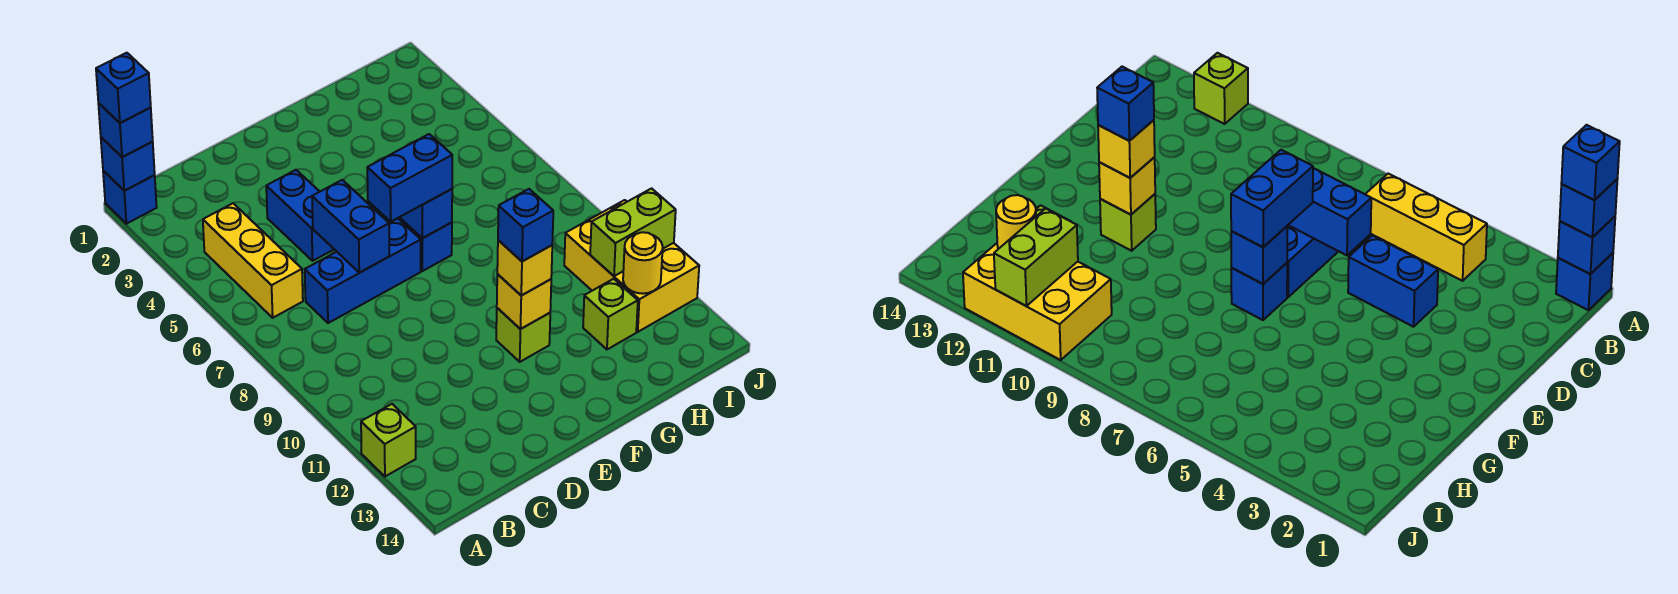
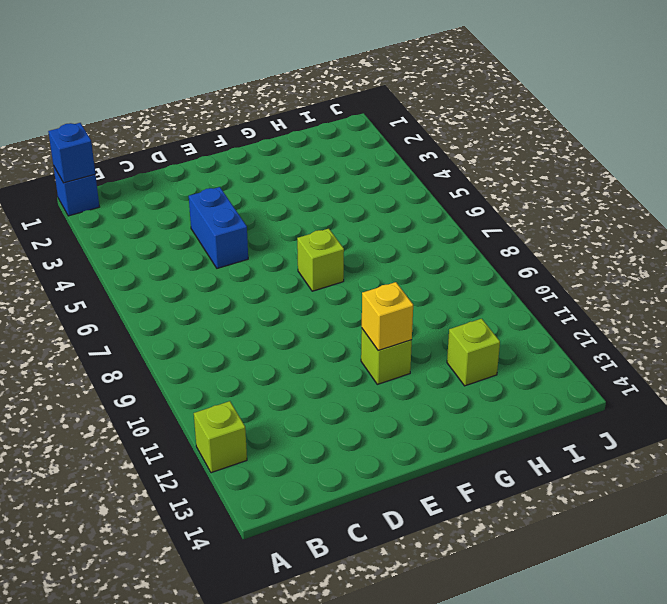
lime brick F7 level 1 -> blue brick F7 level 1
none -> yellow brick B4:B6 level 1
none -> blue brick C7:E7 level 1
none -> yellow brick I10:J12 level 1

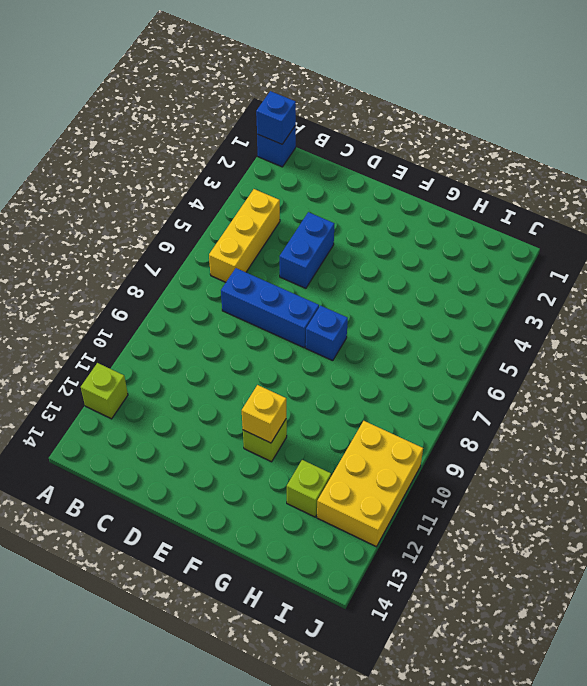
none -> blue brick D6:D7 level 2
none -> blue brick F7 level 2
none -> lime brick I11:J11 level 2

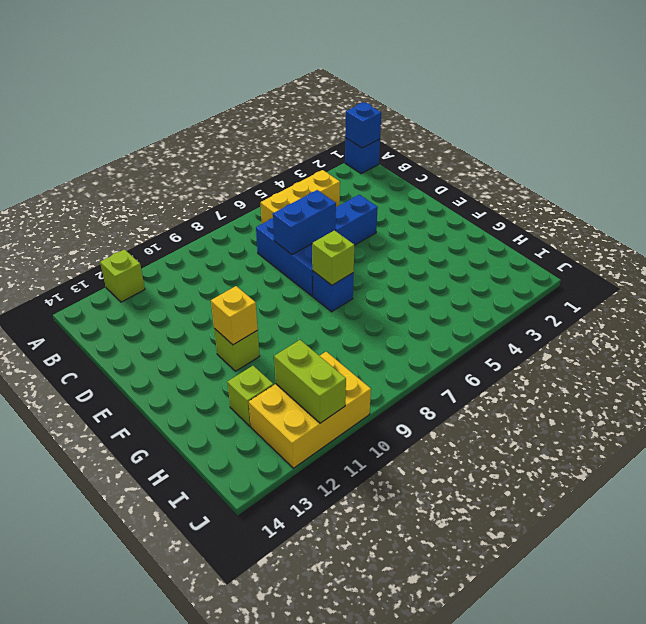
lime brick F7 level 2 -> blue brick F7 level 2
none -> yellow round brick I12 level 2
none -> blue brick A1 level 3
none -> blue brick E7:F7 level 3

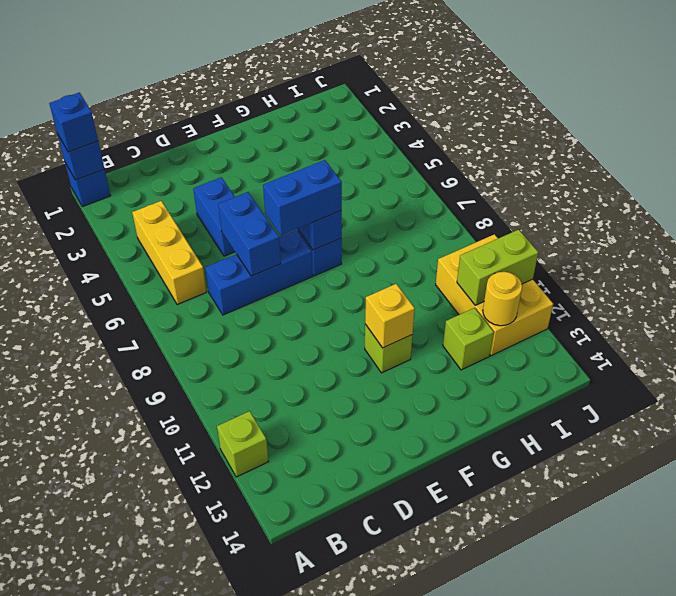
none -> yellow brick F11 level 3
none -> blue brick A1 level 4
none -> blue brick F11 level 4

